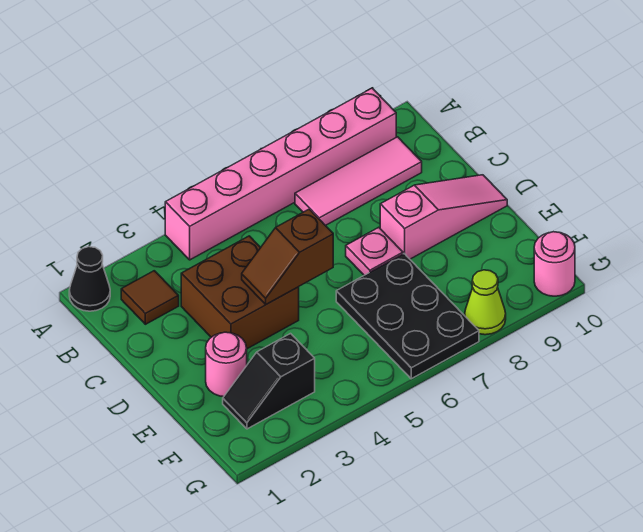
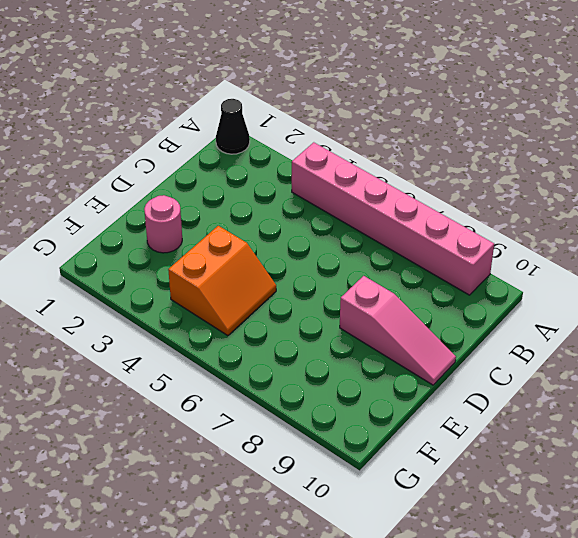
orange slope E4:F5 level 1 top 4 -> none
none -> brown tile B2 level 1
none -> pink tile B7:B9 level 1
none -> brown brick C3:D4 level 1

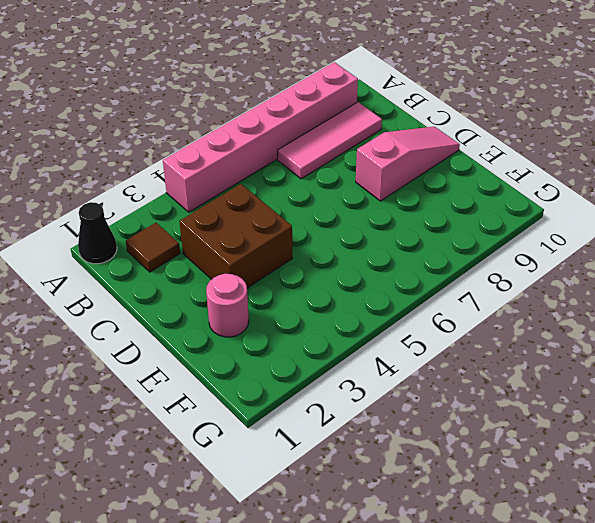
none -> pink plate D7 level 1
none -> black plate E6:G7 level 1
none -> black slope F2:F3 level 1 top 3

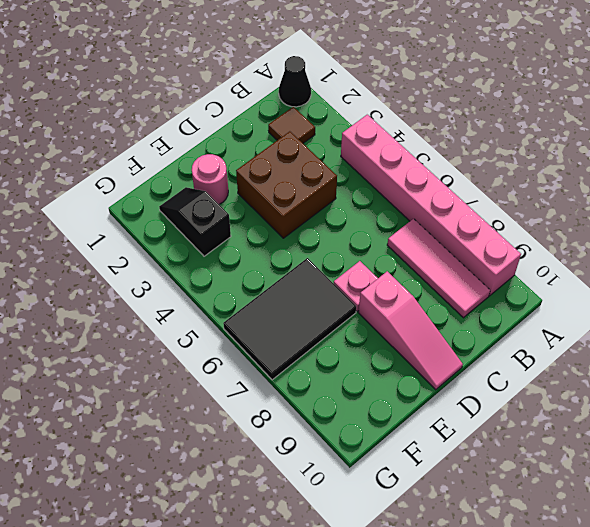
black tile E6:G7 level 1 -> black plate E6:G7 level 1
none -> lime cone G8 level 1
none -> pink round brick G10 level 1
none -> brown slope D4:D5 level 2 top 5

